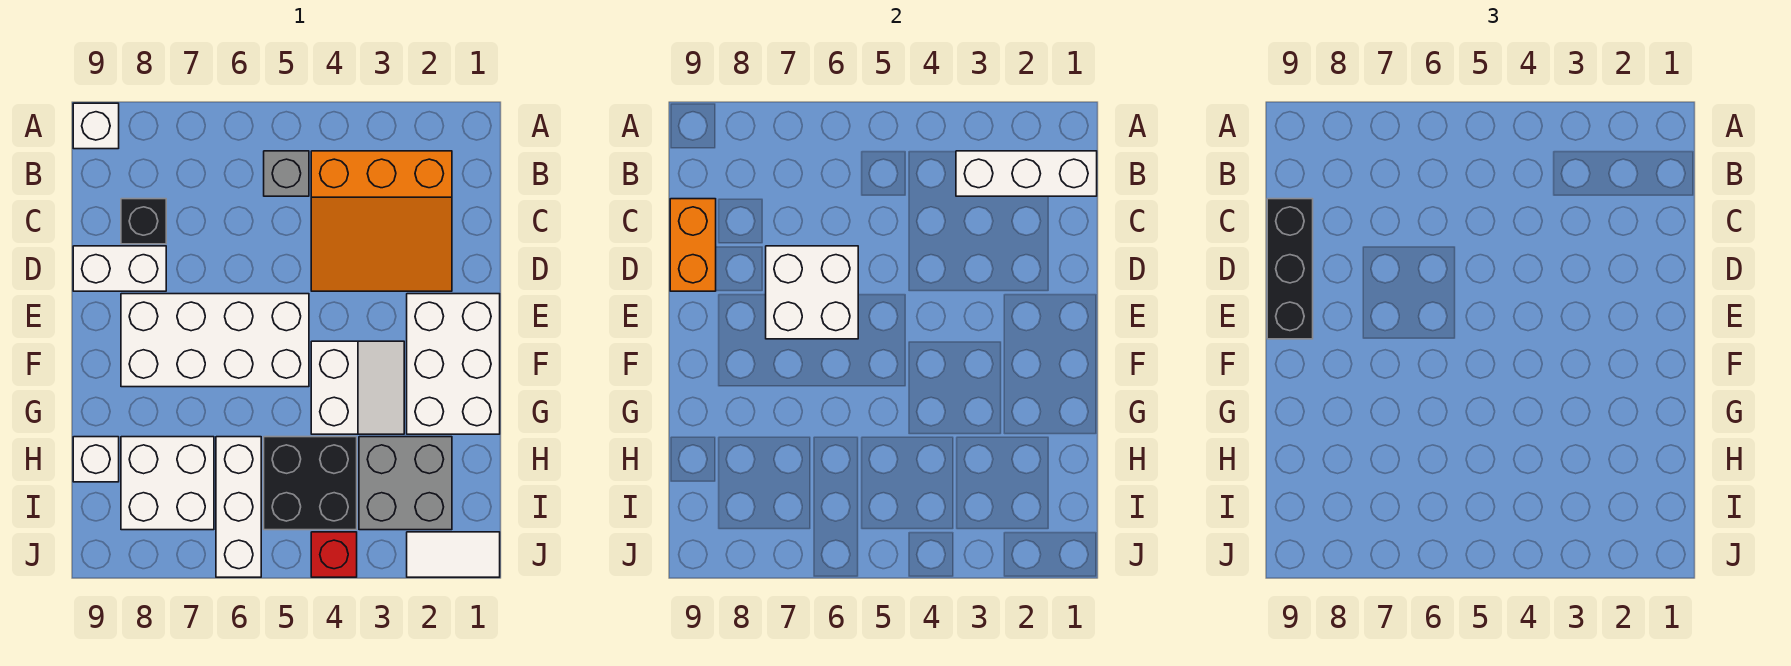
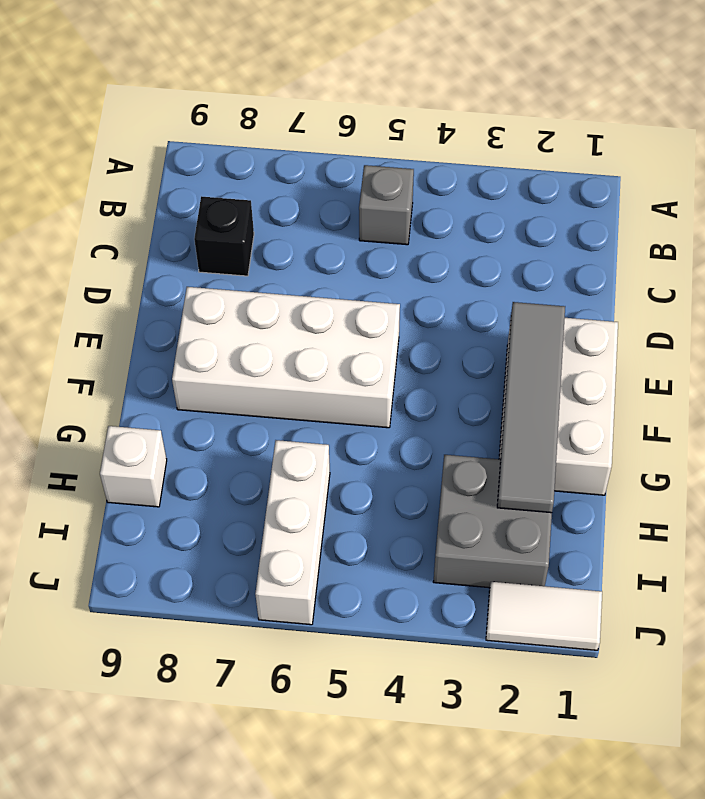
grey tile E2:H2 level 2 -> none
none -> white brick A9 level 1
none -> orange slope B2:D4 level 1 top B
none -> white brick D8:D9 level 1

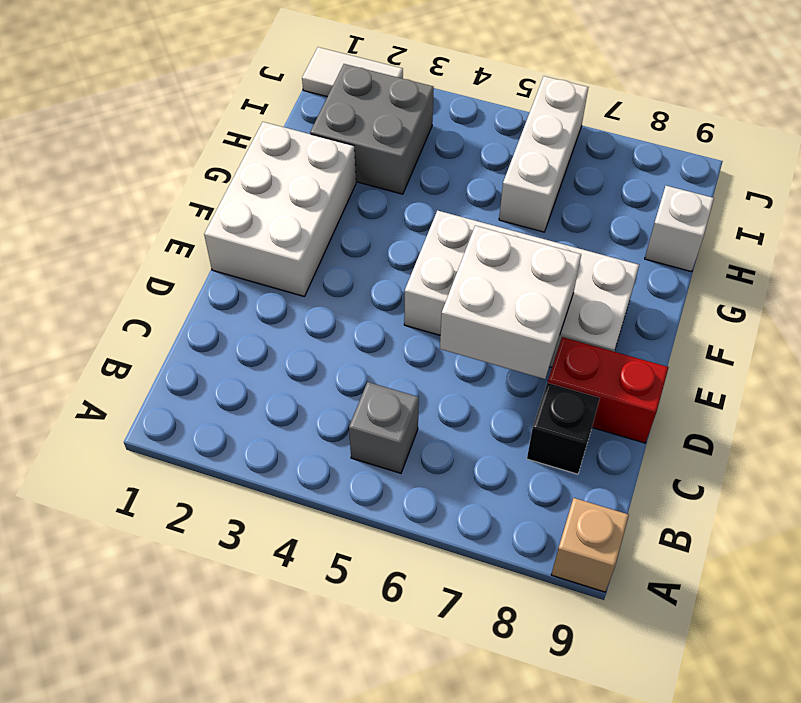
tan brick A9 level 1 -> white brick A9 level 1
red brick D8:D9 level 1 -> white brick D8:D9 level 1
none -> orange slope B2:D4 level 1 top B
none -> white slope F3:G4 level 1 top 4
none -> black brick H4:I5 level 1

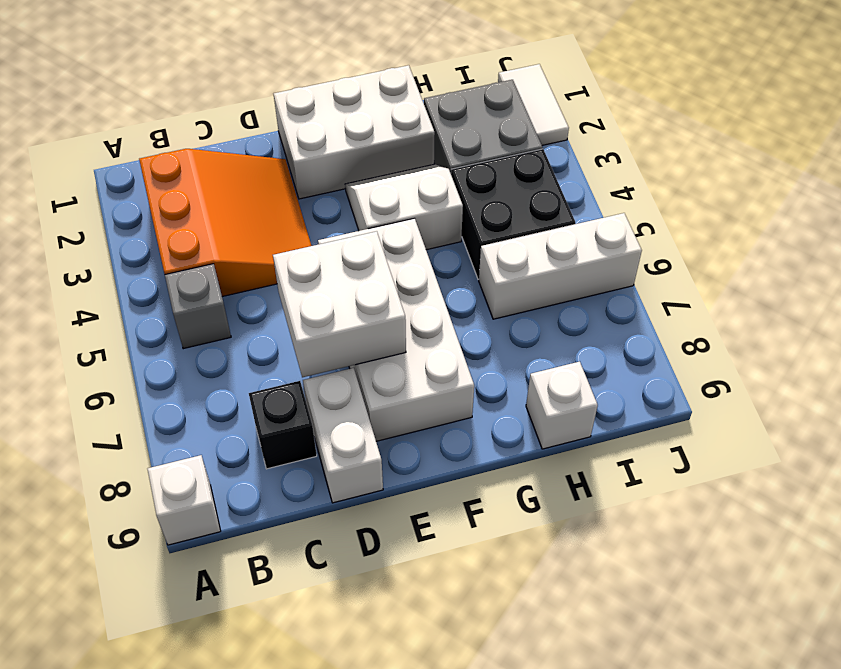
none -> white brick H7:I8 level 1
none -> red brick J4 level 1
none -> white brick B1:B3 level 2

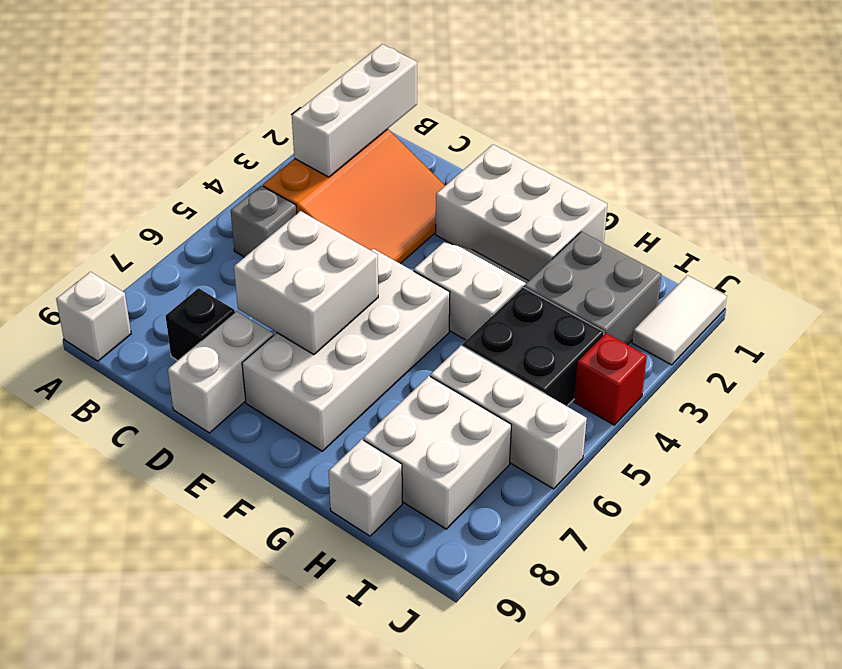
none -> orange brick C9:D9 level 2
none -> black brick C9:E9 level 3

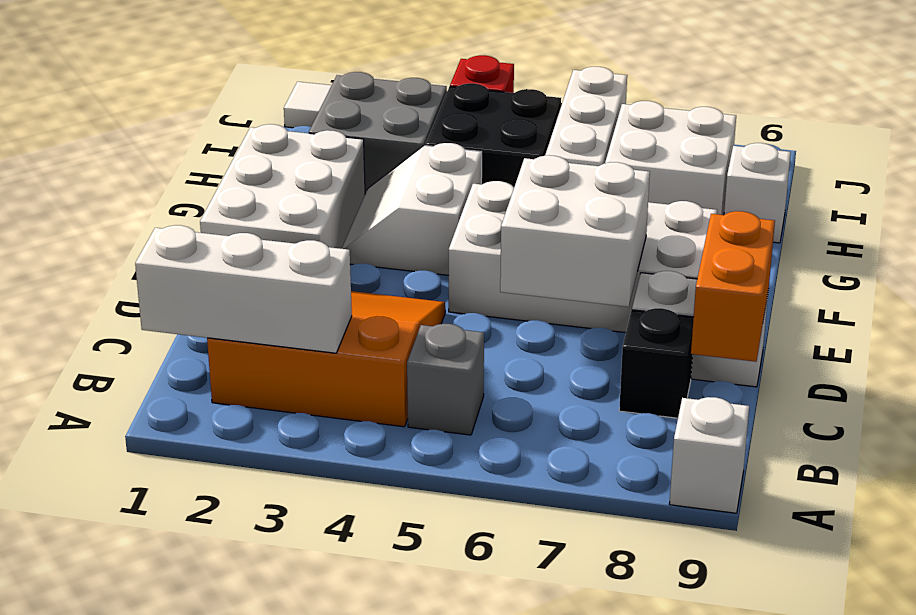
none -> black brick C9:E9 level 3

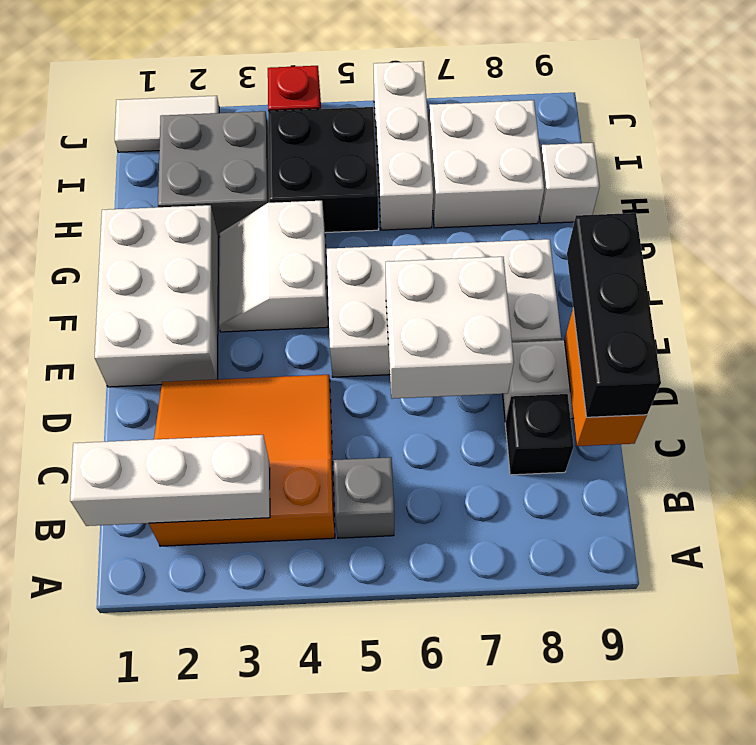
none -> white brick A9 level 1

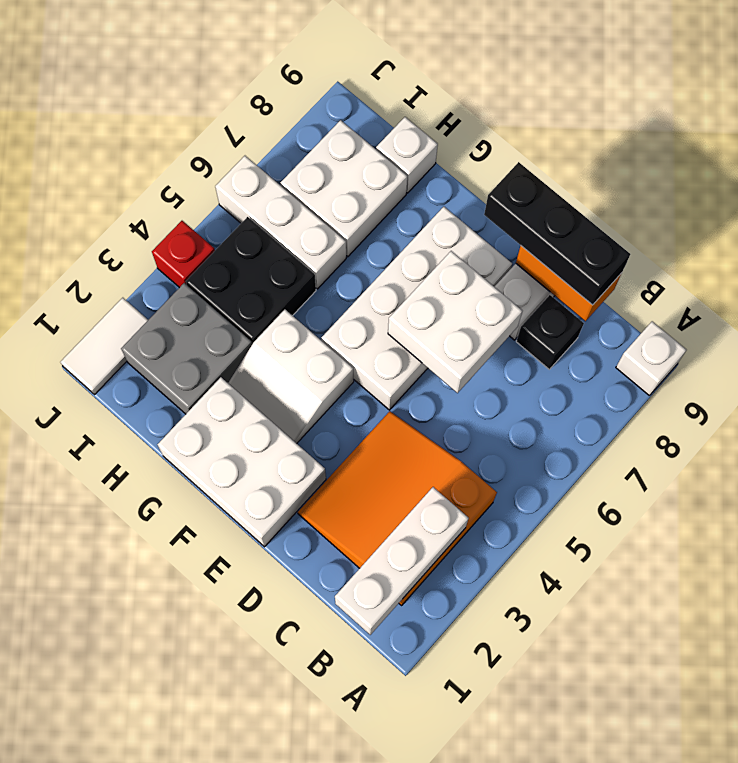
none -> grey brick B5 level 1

